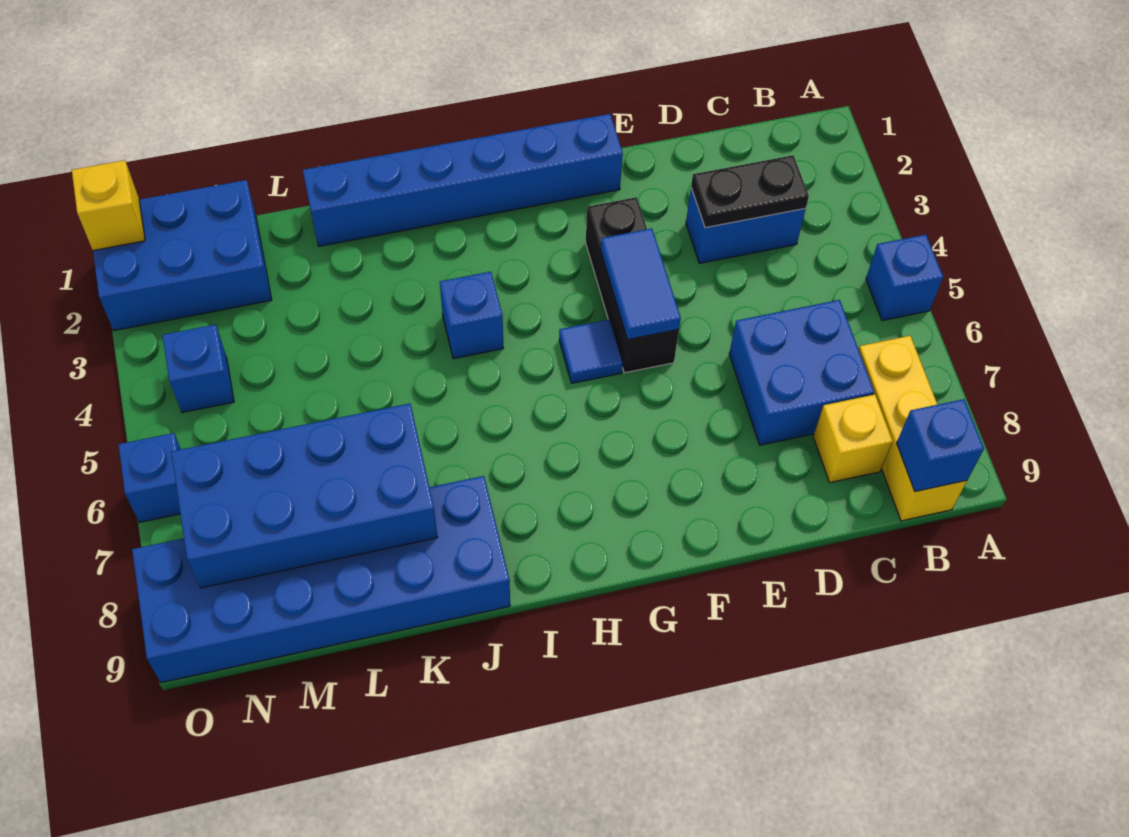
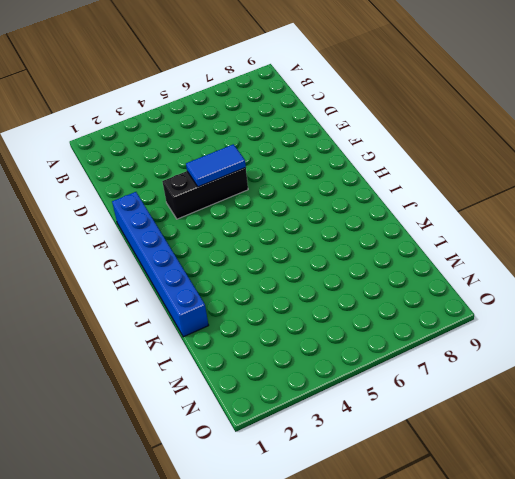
none -> blue brick A5 level 1
none -> yellow brick B7:B9 level 1
none -> blue brick C3:D3 level 1

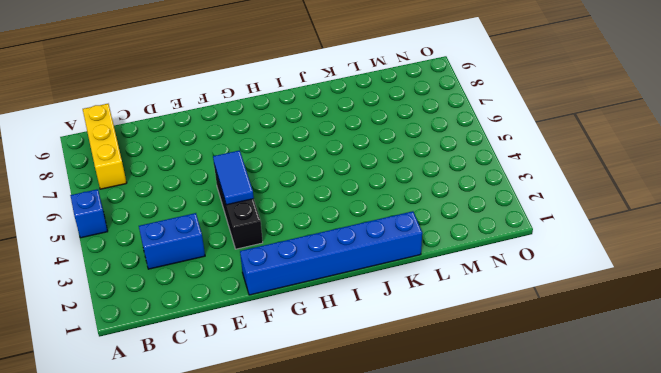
none -> blue brick C6:D7 level 1
none -> yellow brick C8 level 1
none -> blue tile G5 level 1

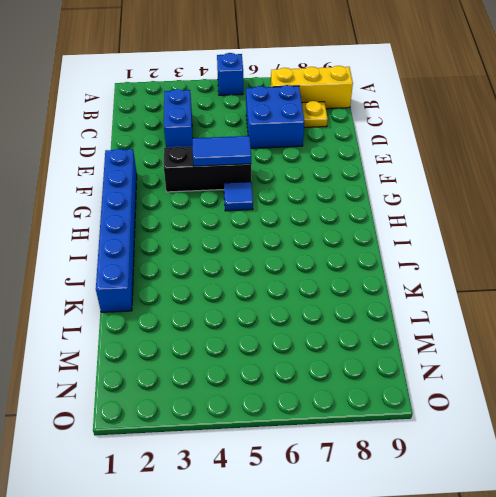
yellow plate C8 level 1 -> yellow brick C8 level 1
none -> blue brick I4 level 1
none -> blue brick J8:O9 level 1
none -> blue brick M1:O2 level 1

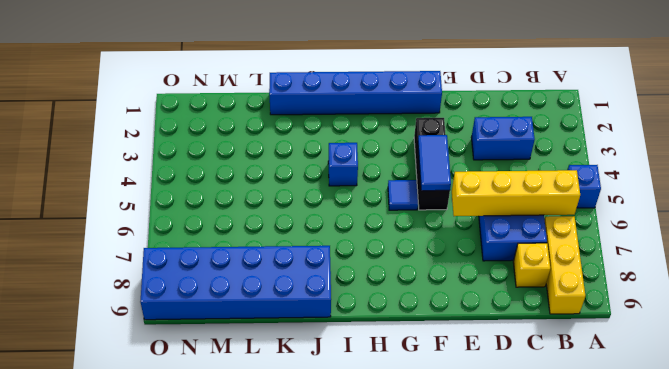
yellow brick B6:E6 level 2 -> none
none -> blue brick M1:O2 level 1
none -> blue brick N4 level 1
none -> blue brick O6 level 1

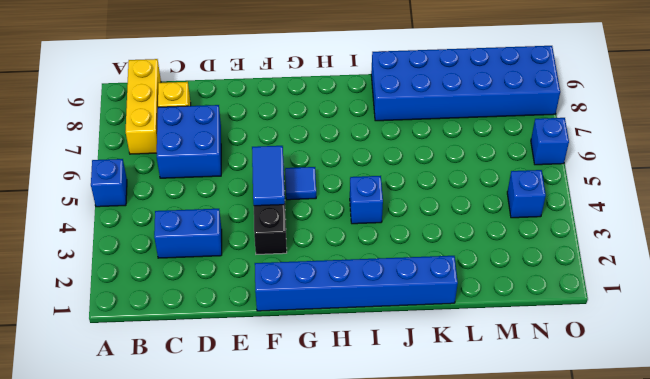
none -> blue brick M1:O2 level 1
none -> blue brick B9 level 2
none -> black plate C3:D3 level 2

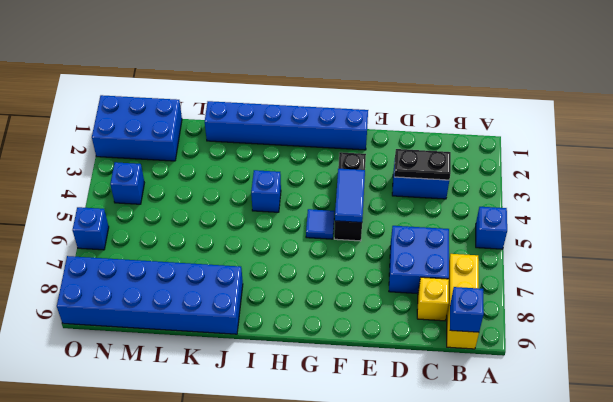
none -> blue brick K7:N8 level 2
none -> yellow brick O1 level 2

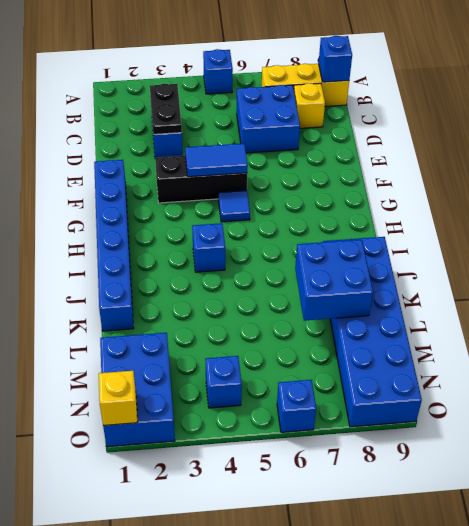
blue brick K7:L8 level 2 -> blue brick K7:N8 level 2

